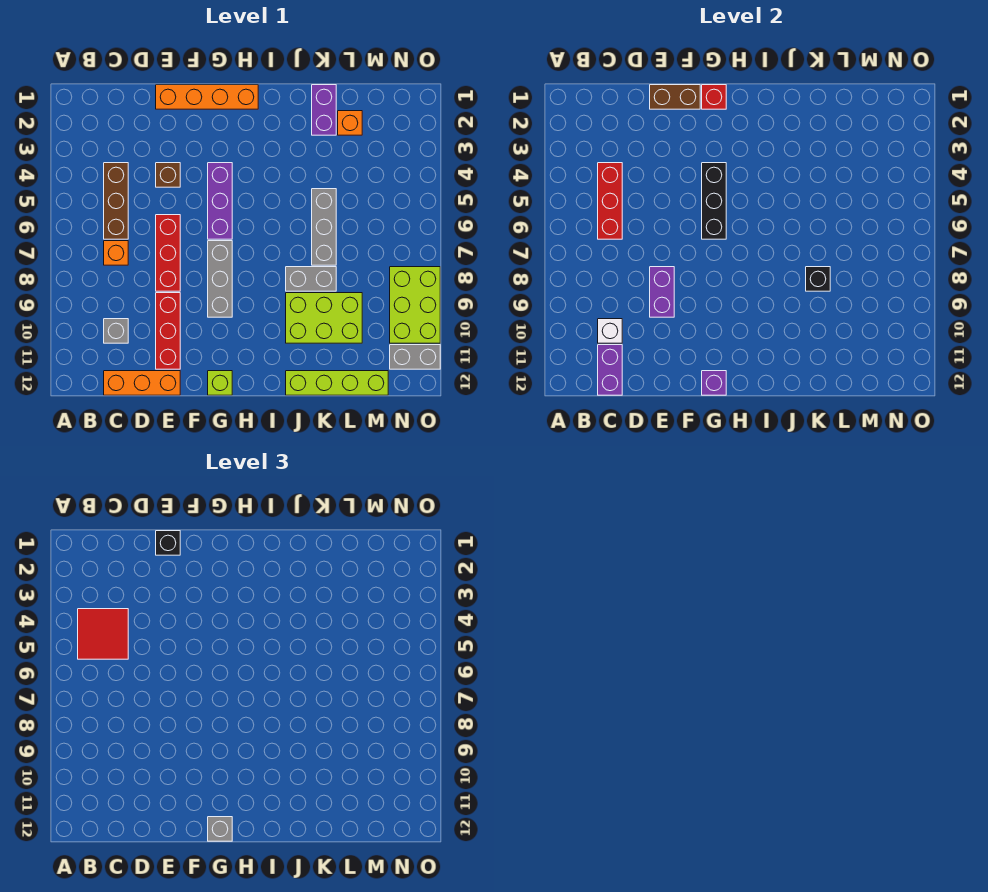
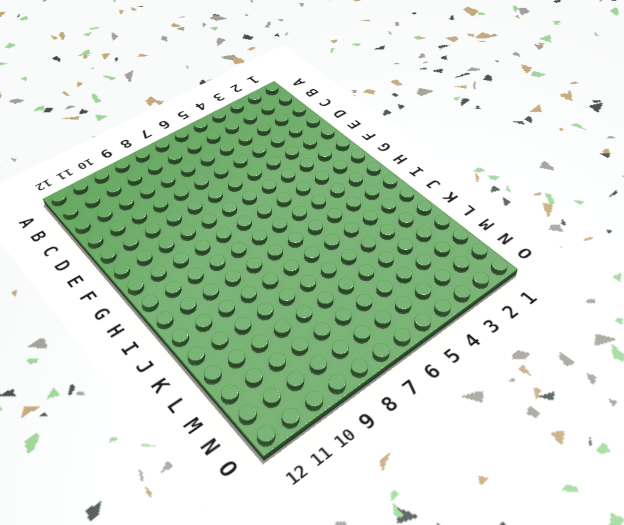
none -> brown brick C4:C6 level 1
none -> orange brick C7 level 1
none -> grey brick C10 level 1
none -> orange brick C12:E12 level 1

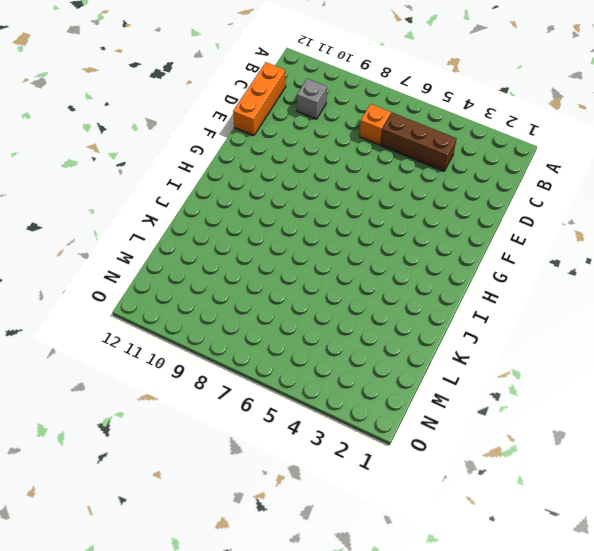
none -> orange brick E1:H1 level 1
none -> brown brick E4 level 1
none -> red brick E6:E8 level 1
none -> red brick E9:E11 level 1

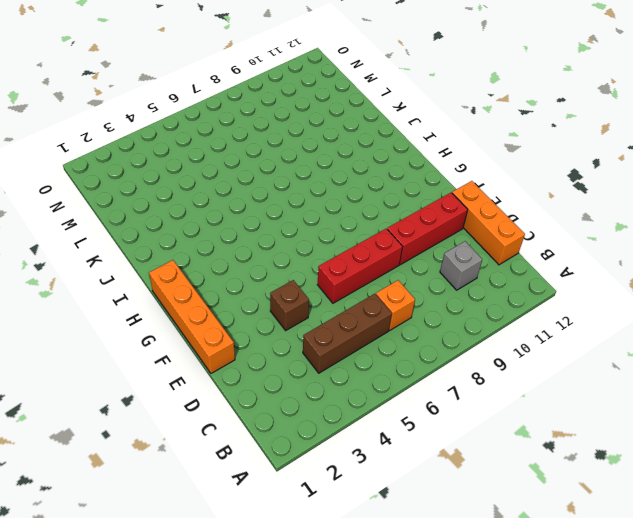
none -> purple brick G4:G6 level 1
none -> grey brick G7:G9 level 1
none -> lime brick G12 level 1
none -> grey brick J8:K8 level 1

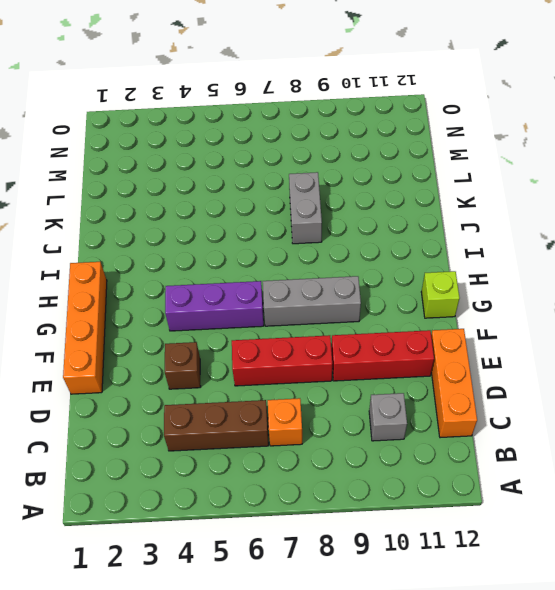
none -> lime brick J9:L10 level 1
none -> lime brick J12:M12 level 1
none -> purple brick K1:K2 level 1
none -> grey brick K5:K7 level 1

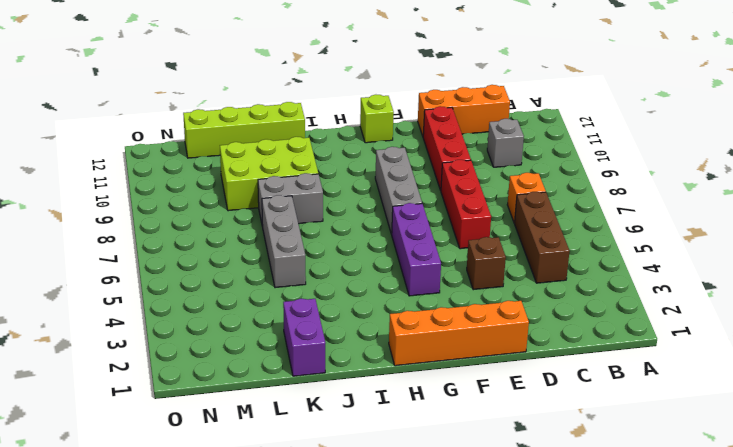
none -> orange brick L2 level 1
none -> lime brick N8:O10 level 1
none -> grey brick N11:O11 level 1
none -> red brick C4:C6 level 2

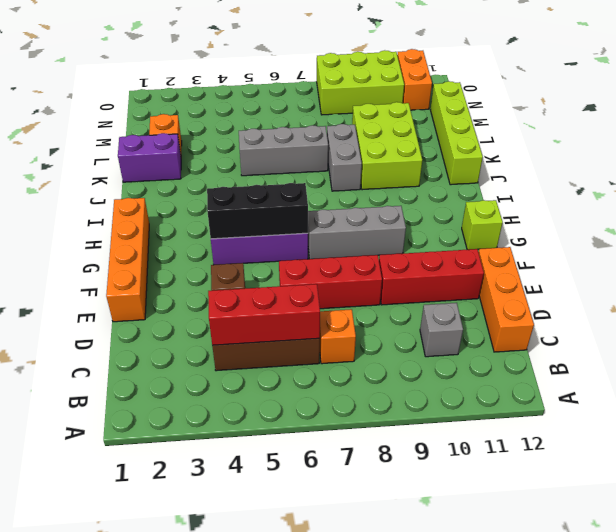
orange brick N11:O11 level 1 -> grey brick N11:O11 level 1
none -> white brick C10 level 2
none -> purple brick C11:C12 level 2
none -> brown brick E1:F1 level 2
none -> purple brick E8:E9 level 2

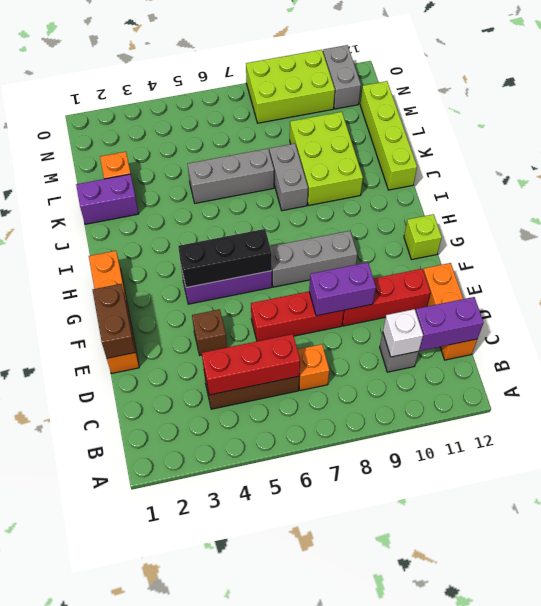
none -> red brick G1 level 2
none -> purple brick G12 level 2
none -> black brick K8 level 2
none -> red tile B4:C5 level 3

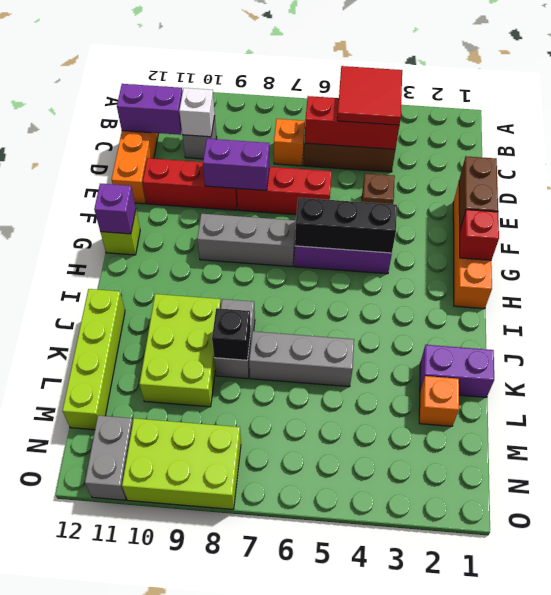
none -> black brick E1 level 3
none -> grey brick G12 level 3

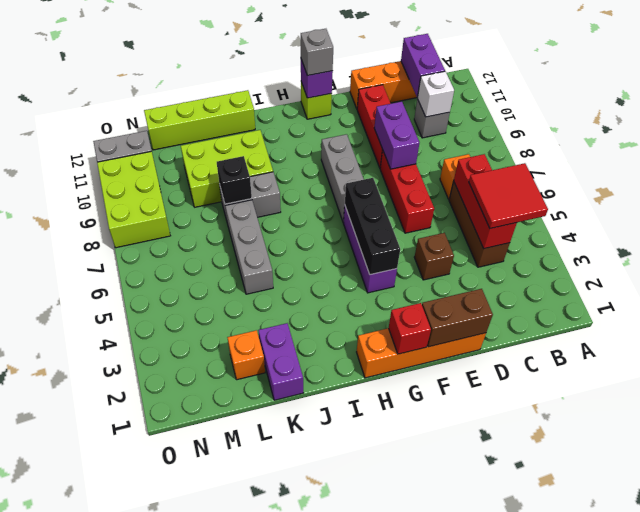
none -> black brick E1 level 3

